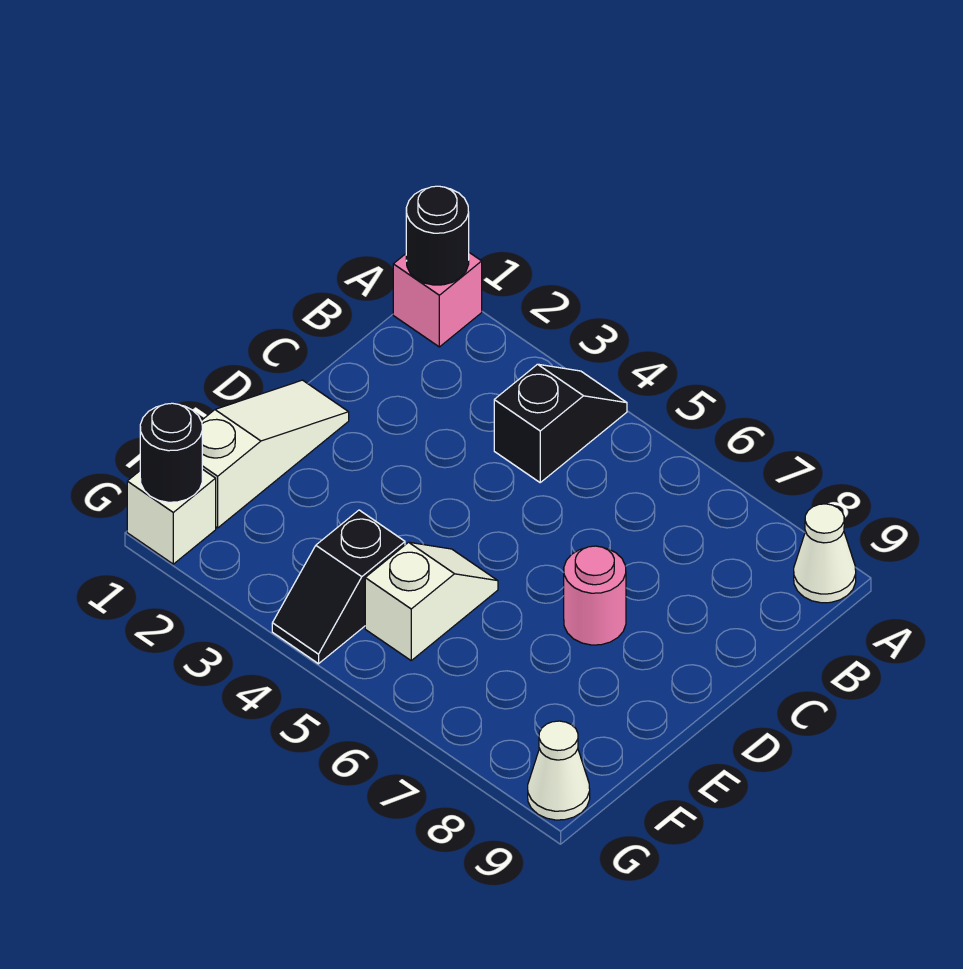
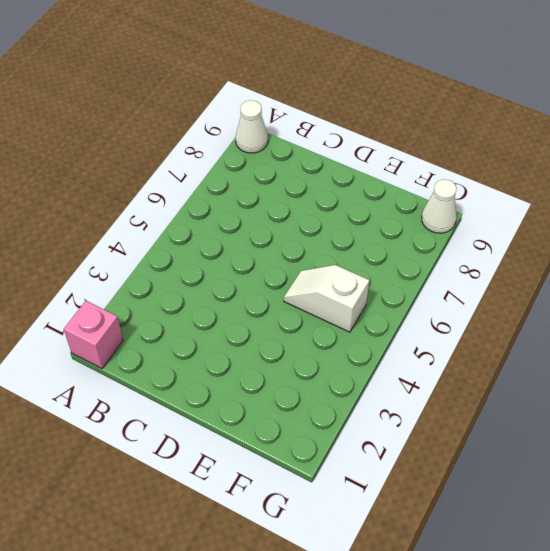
none -> black slope A4:B4 level 1 top B
none -> white slope D1:F1 level 1 top F

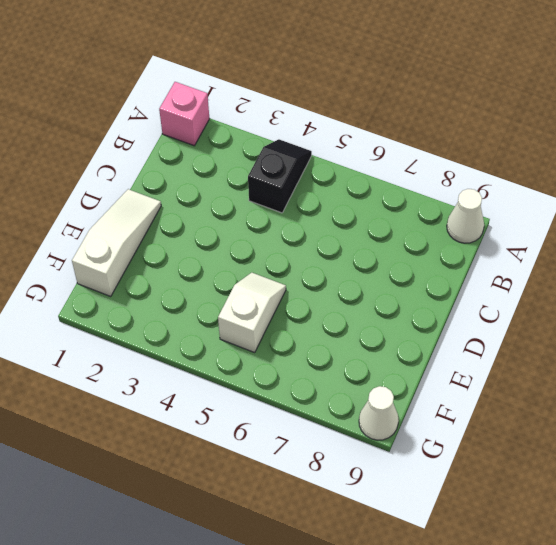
none -> pink round brick D7 level 1
none -> black slope F4:G4 level 1 top F

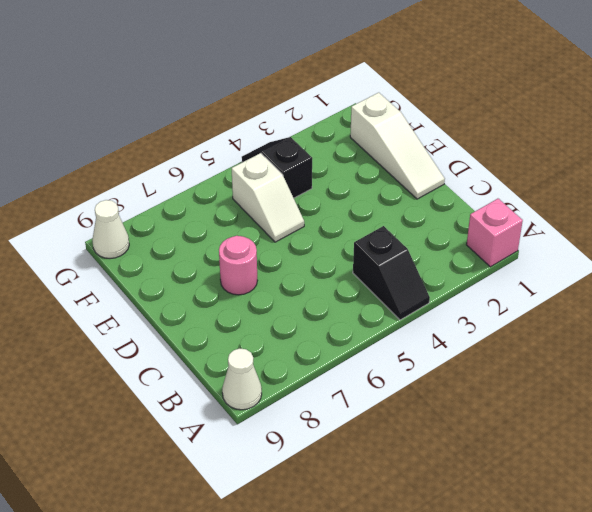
none -> white brick G1 level 1
none -> black round brick A1 level 2

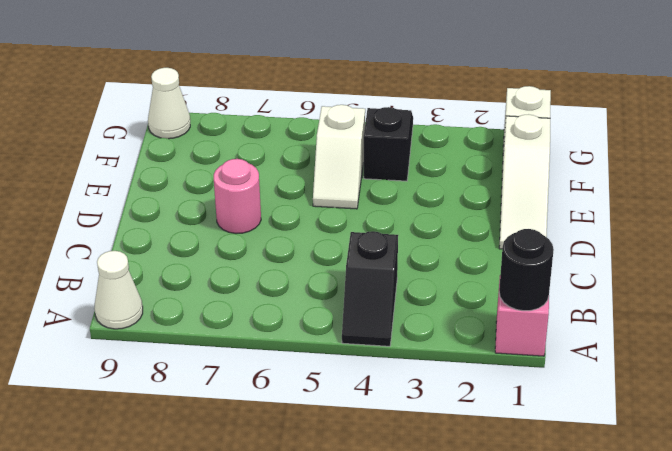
none -> black round brick G1 level 2

